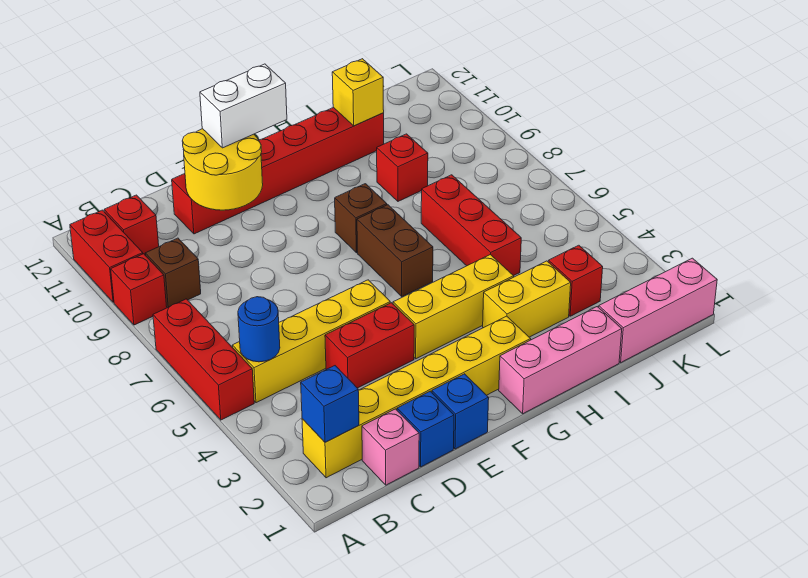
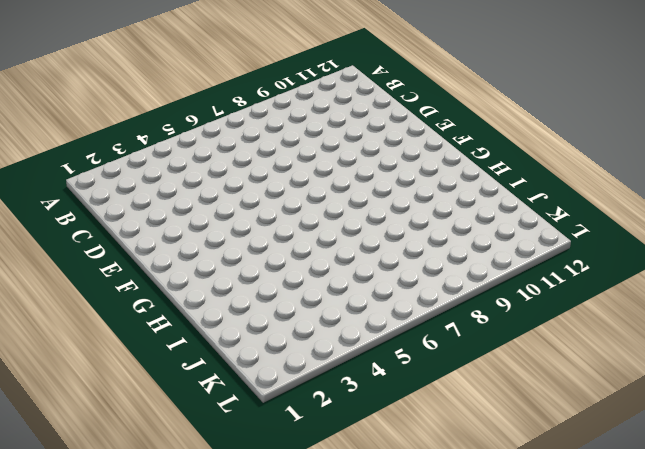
none -> red brick A5:A7 level 1
none -> red brick A9 level 1
none -> red brick A10:A11 level 1

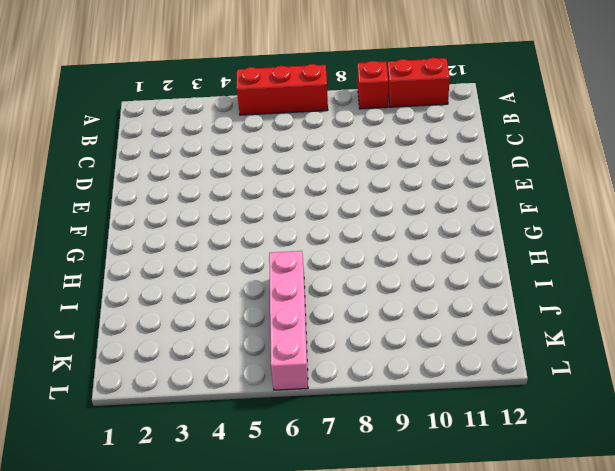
pink brick I6:L6 level 1 -> red brick I5:I7 level 1
none -> yellow brick B2:G2 level 1
none -> yellow brick B5:E5 level 1
none -> brown brick B9 level 1

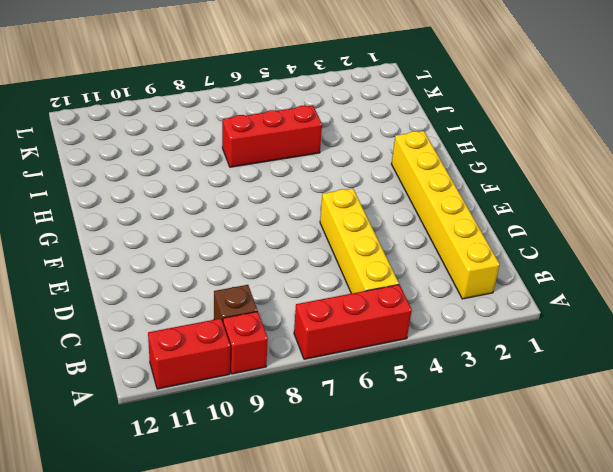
none -> red brick B11 level 1
none -> pink brick C1 level 1
none -> blue brick D1 level 1

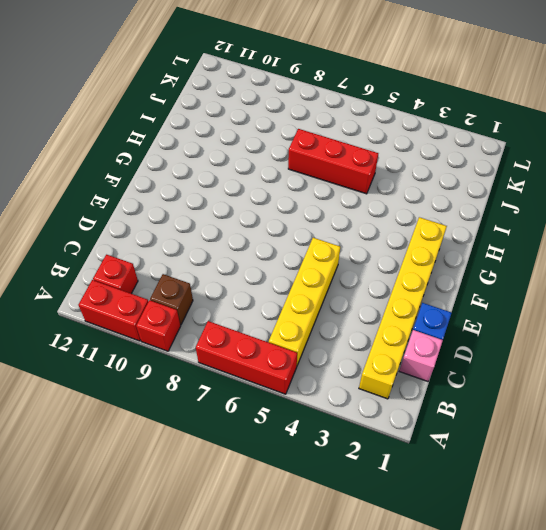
none -> red brick D4:E4 level 1
none -> red brick D11:I11 level 1
none -> blue brick E1 level 1

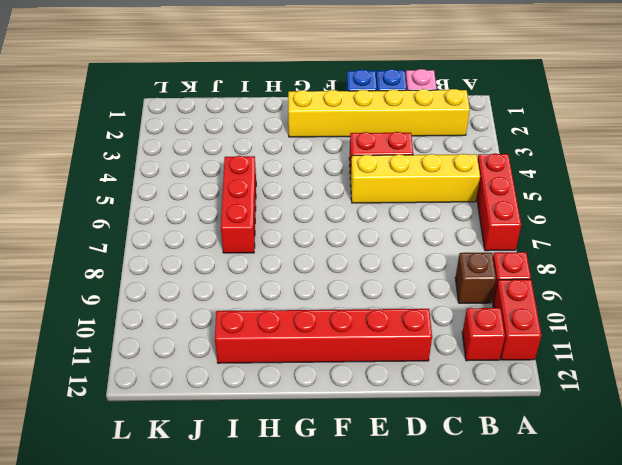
none -> yellow brick F4:H4 level 1
none -> pink brick G1:I1 level 1
none -> brown brick G6:G7 level 1

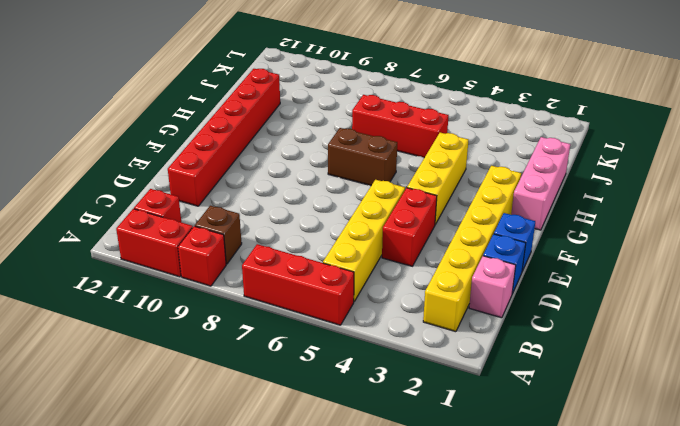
none -> brown brick G8 level 1
none -> yellow brick H3:I3 level 1
none -> red brick I9 level 1

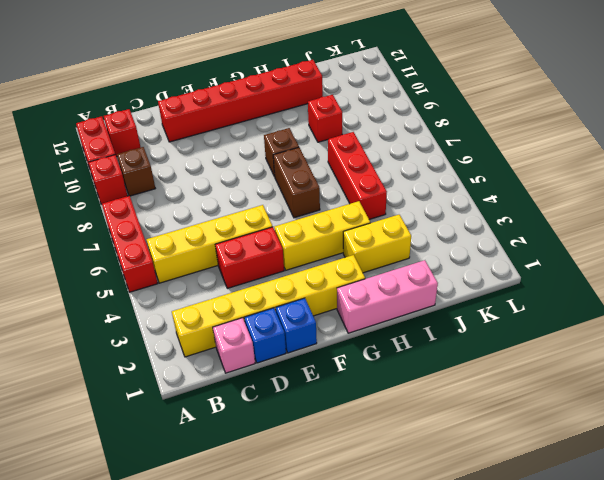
none -> pink brick J1:L1 level 1
none -> red brick J3 level 1
none -> blue brick B2 level 2

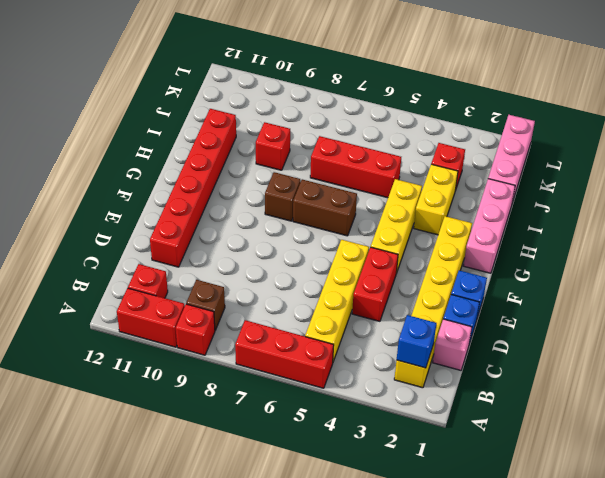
none -> blue round brick B5 level 2
none -> yellow round brick D10:E11 level 2
none -> yellow brick I11 level 2

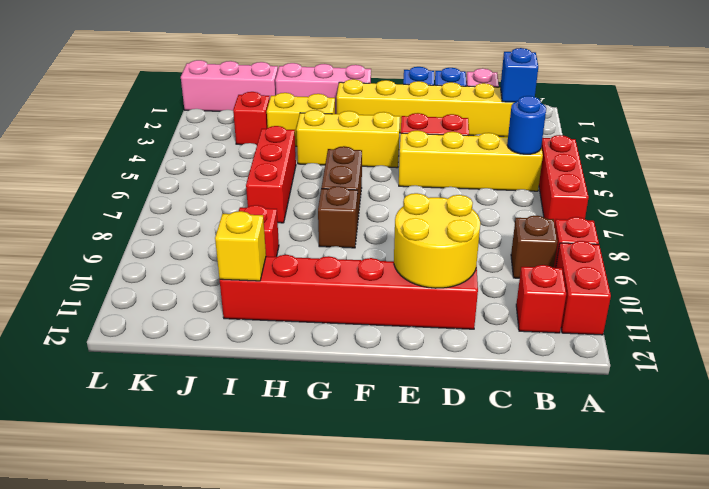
none -> white brick E11:F11 level 3

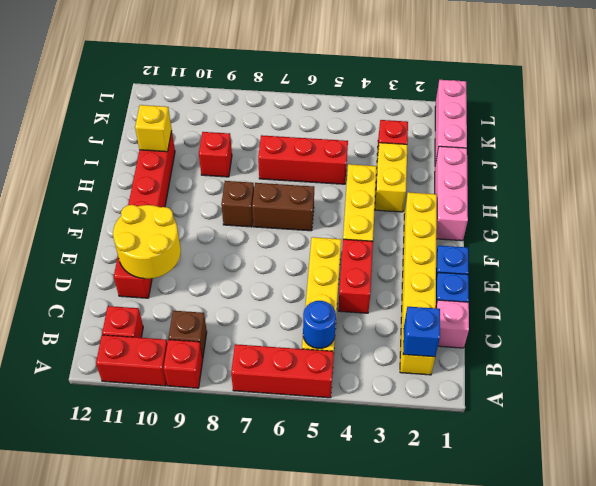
none -> white brick E11:F11 level 3

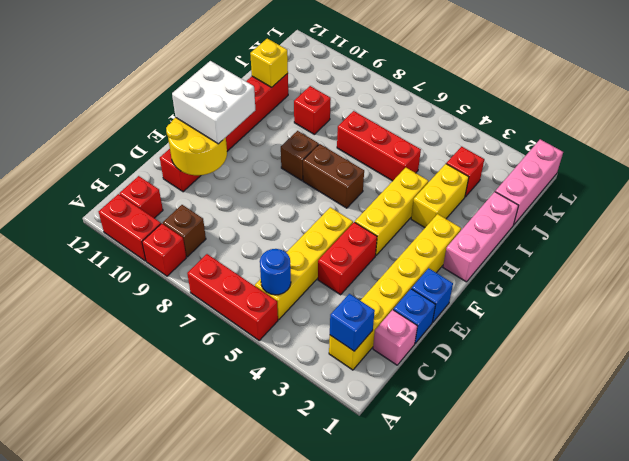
white brick E10:F11 level 3 -> white brick E11:F11 level 3

